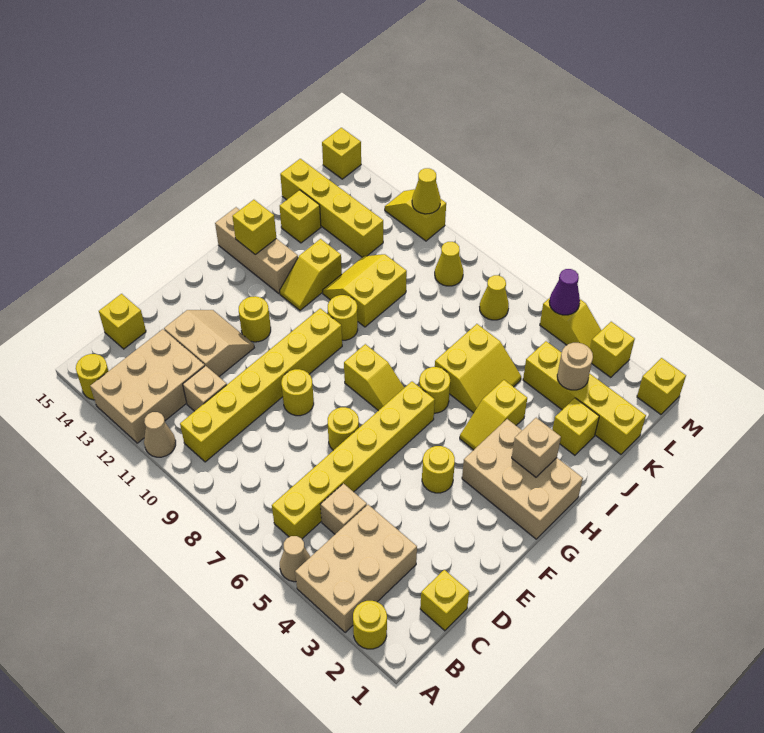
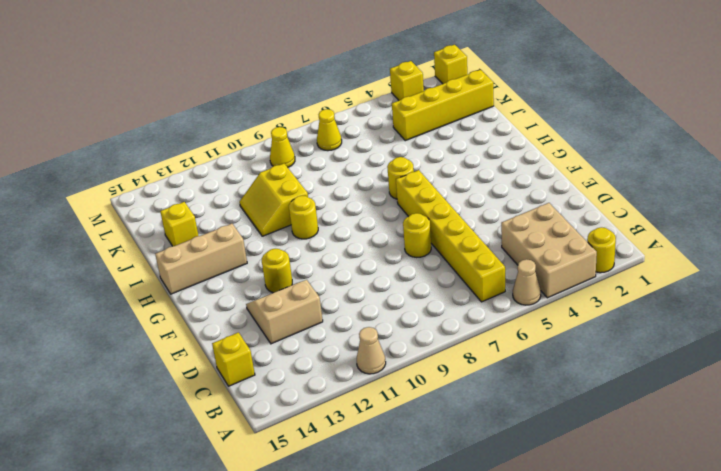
none -> tan brick A12:C13 level 1
none -> yellow round brick A14 level 1
none -> yellow brick B10:G10 level 1
none -> yellow brick C1 level 1

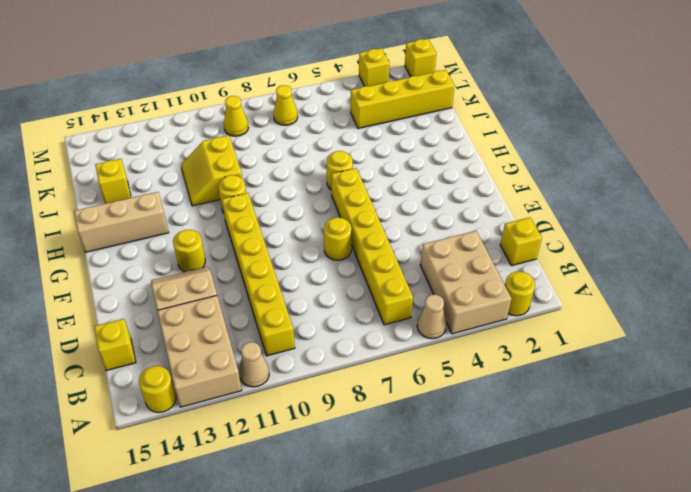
none -> tan brick C5 level 1
none -> tan brick C11 level 1
none -> yellow round brick E9 level 1
none -> yellow round brick F4 level 1

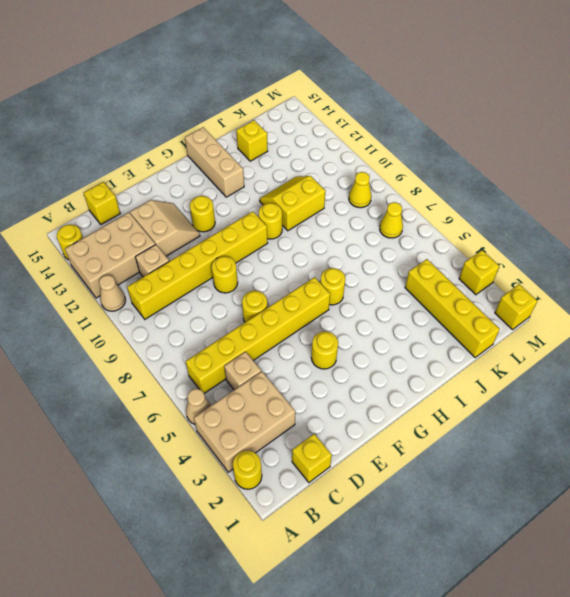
none -> tan brick G1:H3 level 1
none -> yellow slope G7:G8 level 1 top 8
none -> yellow slope H4:I4 level 1 top I
none -> yellow slope H12:I12 level 1 top I

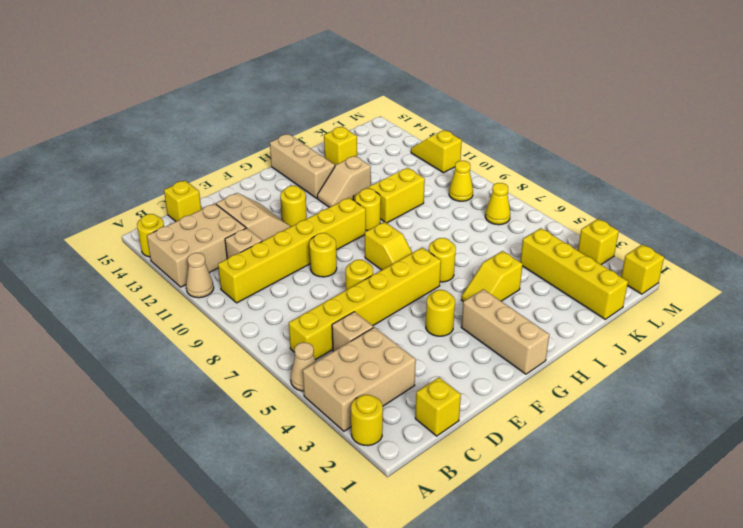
tan brick G1:G3 level 1 -> tan brick G1:H3 level 1
tan slope H12:I12 level 1 top I -> yellow slope H12:I12 level 1 top I
none -> yellow slope I5:J6 level 1 top 6
none -> yellow brick J2 level 1
none -> yellow brick K12:K15 level 1
none -> yellow slope M4:M5 level 1 top 5

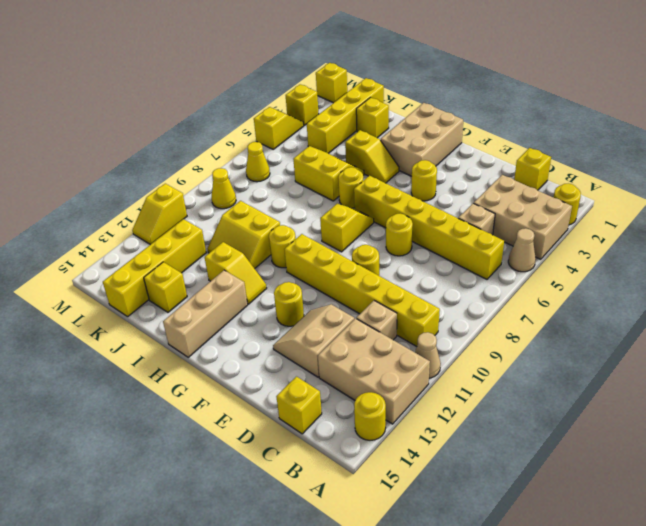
none -> yellow brick M15 level 1
none -> tan brick H2 level 2
none -> yellow brick H14 level 2
none -> tan round brick K3 level 2

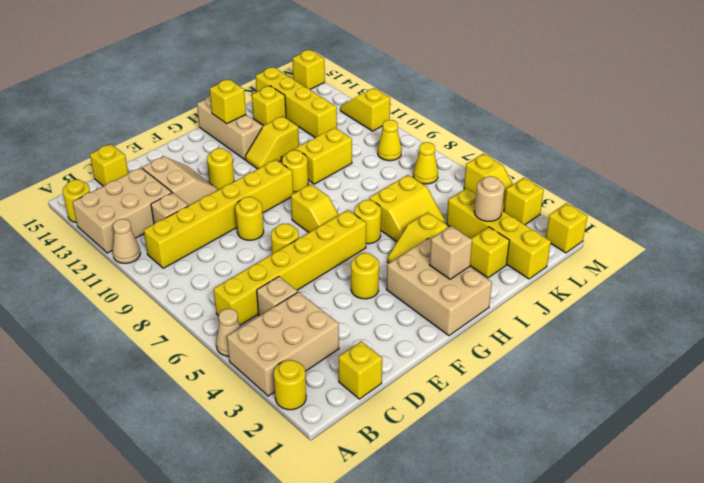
none -> purple cone M5 level 2
none -> yellow cone M11 level 2

